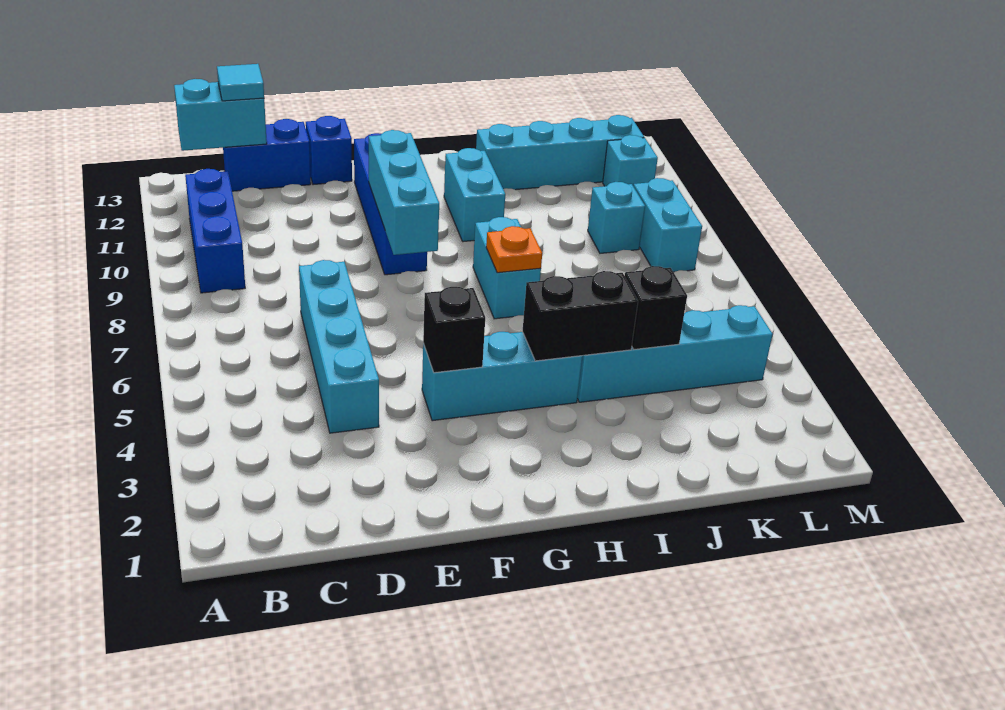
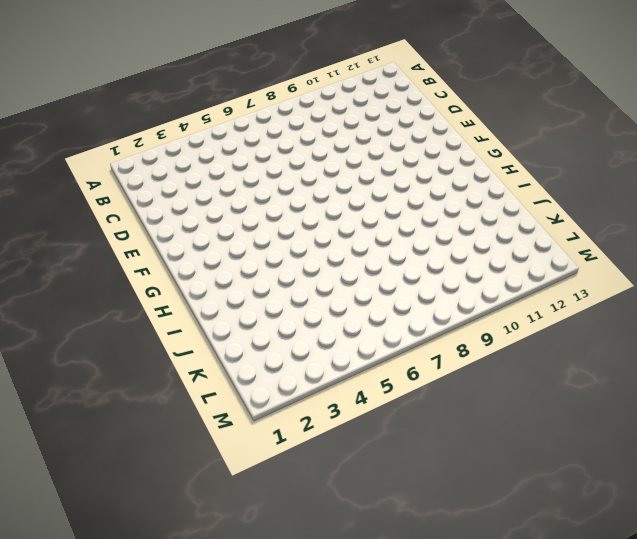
none -> blue brick B9:B11 level 1
none -> blue brick C13:D13 level 1
none -> cyan brick D4:D7 level 1

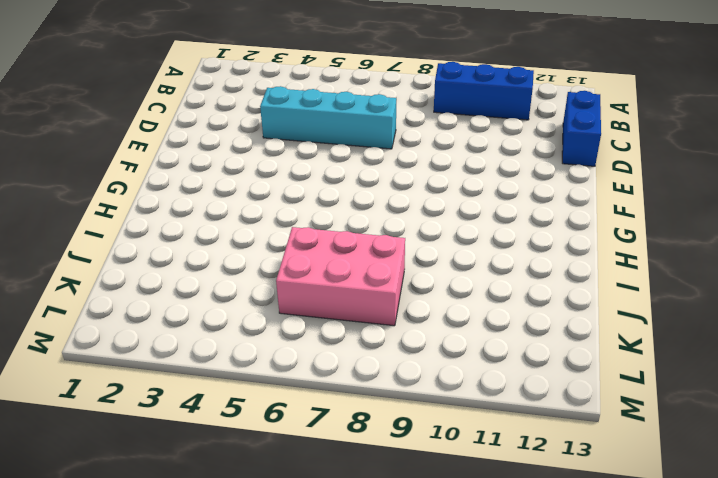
pink brick J6:K8 level 1 -> none
none -> blue brick E13 level 1
none -> cyan brick F4:H4 level 1
none -> blue brick F9:F12 level 1

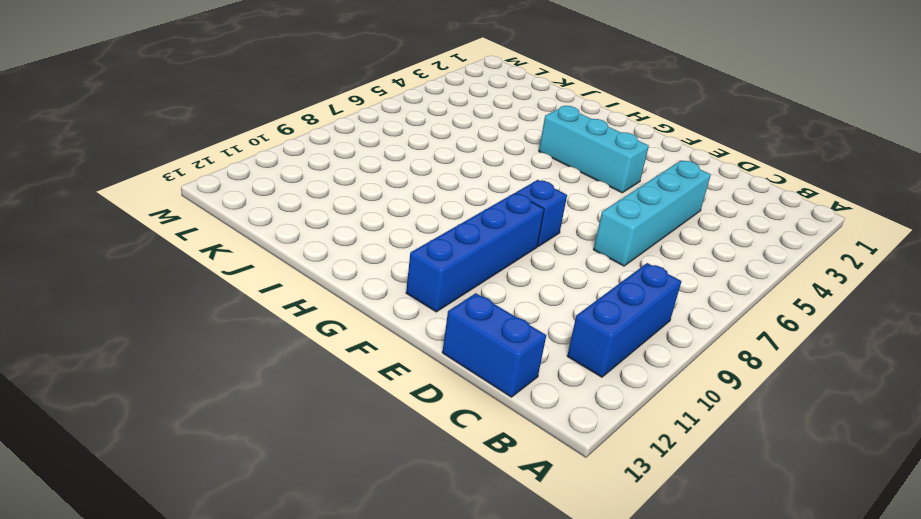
blue brick F8 level 1 -> blue brick E13 level 1
none -> cyan brick H7:H8 level 1
none -> cyan brick H10:H11 level 1
none -> cyan brick I4:L4 level 1

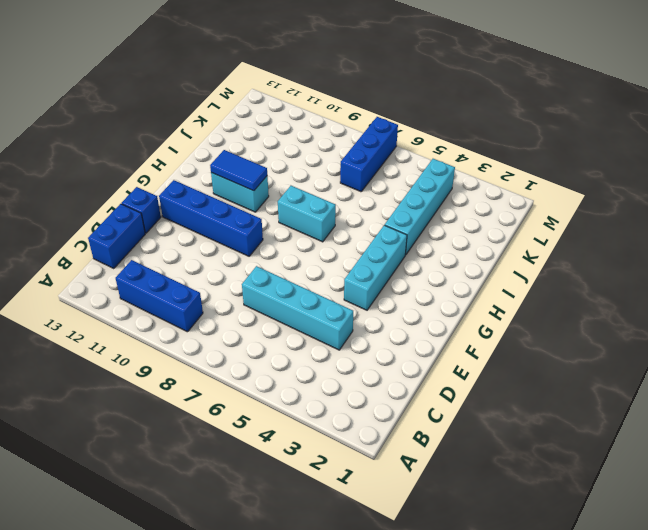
blue tile H10:H11 level 2 -> none
blue brick K7:M7 level 1 -> none
none -> cyan brick I12:L12 level 1
none -> cyan brick K9 level 1
none -> cyan brick L8:L9 level 1

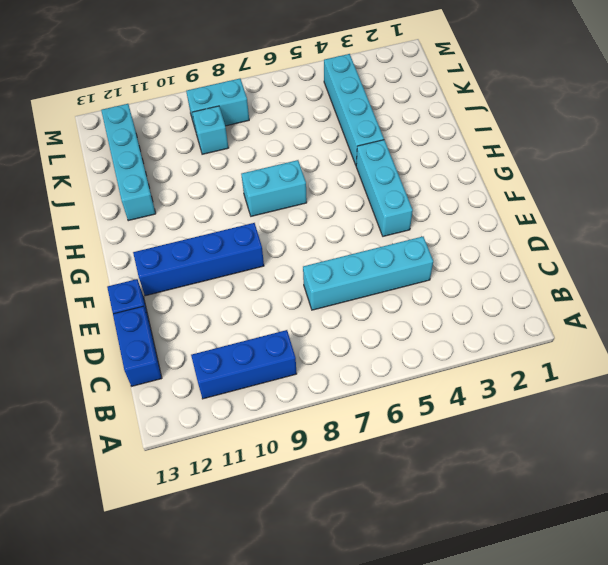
none -> cyan brick H10:H11 level 1
none -> cyan brick L11 level 1
none -> cyan brick B13:C13 level 2

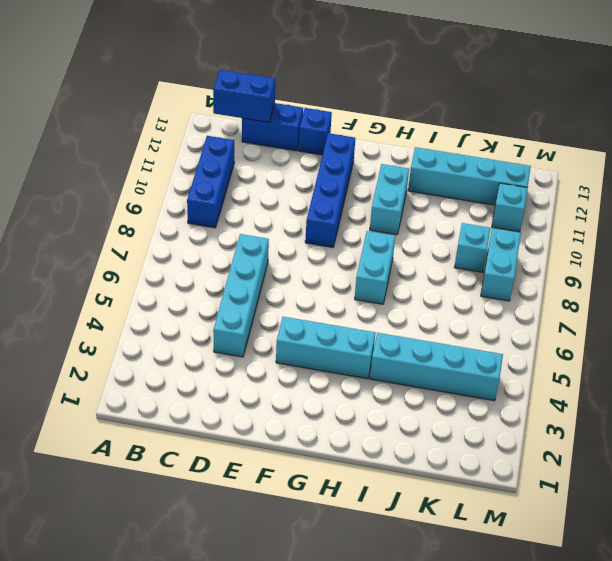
blue brick B13:C13 level 2 -> cyan brick B13:C13 level 2
none -> black brick F4 level 2
none -> cyan brick F8:F10 level 2
none -> black brick H4:I4 level 2

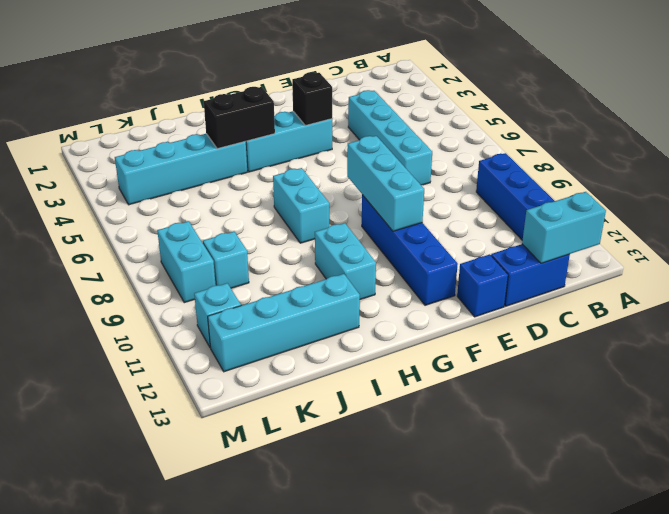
none -> orange plate H7 level 2
none -> black brick J4 level 2
none -> cyan tile C13 level 3

